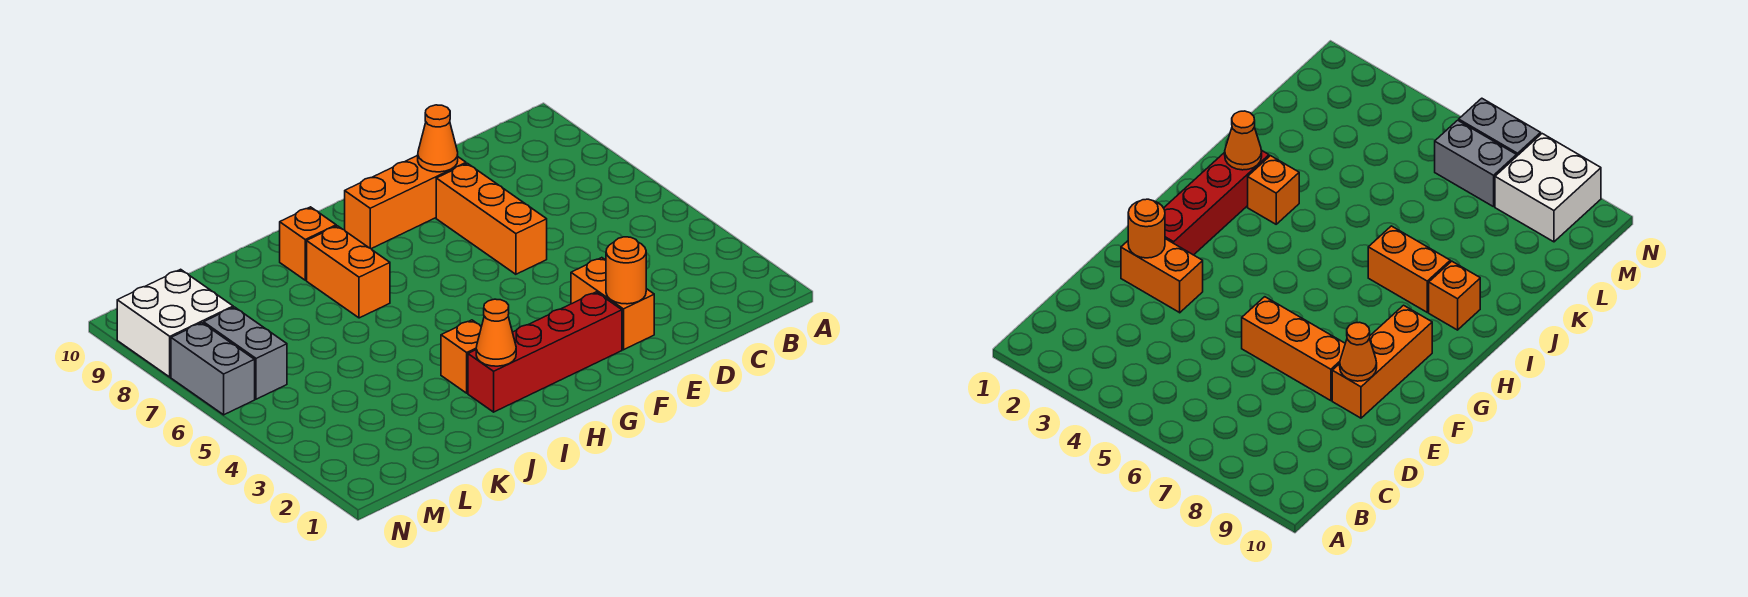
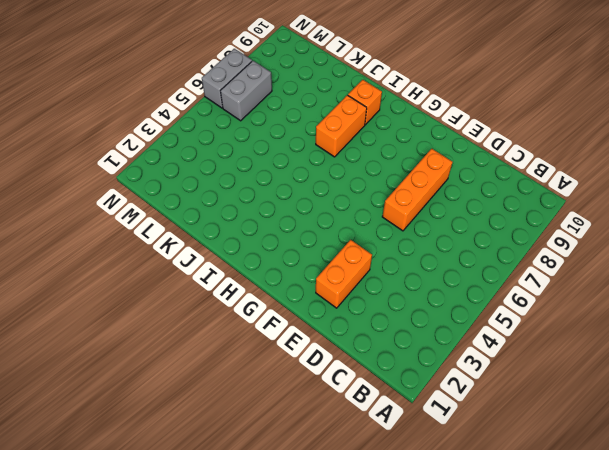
none -> orange brick E9:G9 level 1
none -> red brick F2:I2 level 1
none -> orange brick I3 level 1

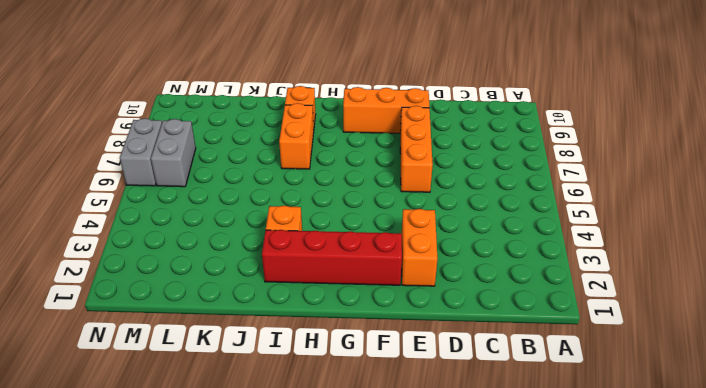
none -> white brick M8:N9 level 1
none -> orange round brick E2 level 2
none -> orange cone E9 level 2

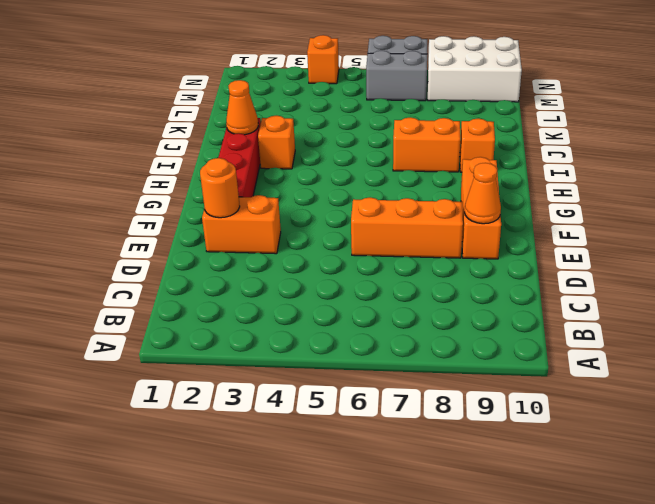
white brick M8:N10 level 1 -> white brick M8:N9 level 1
orange brick N4 level 1 -> none

